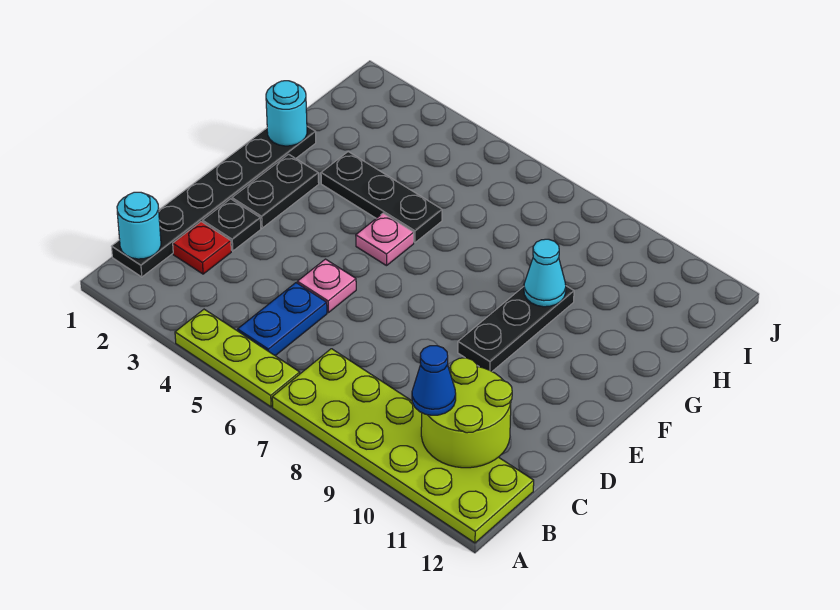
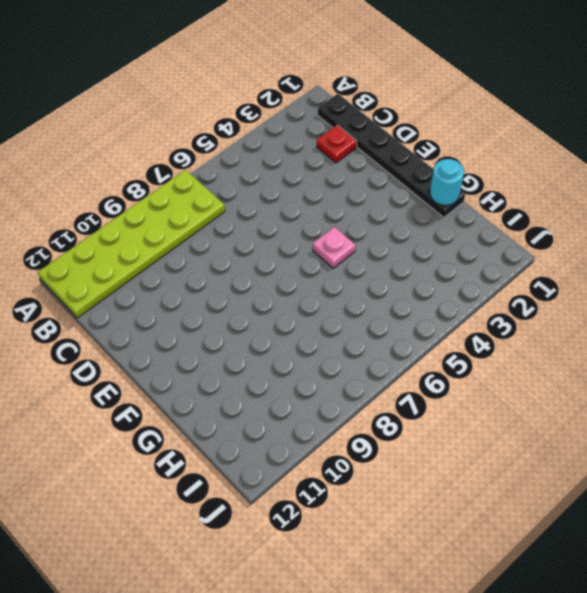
none -> lime plate A4:A6 level 1
none -> blue plate B5:C5 level 1
none -> black plate D2 level 1

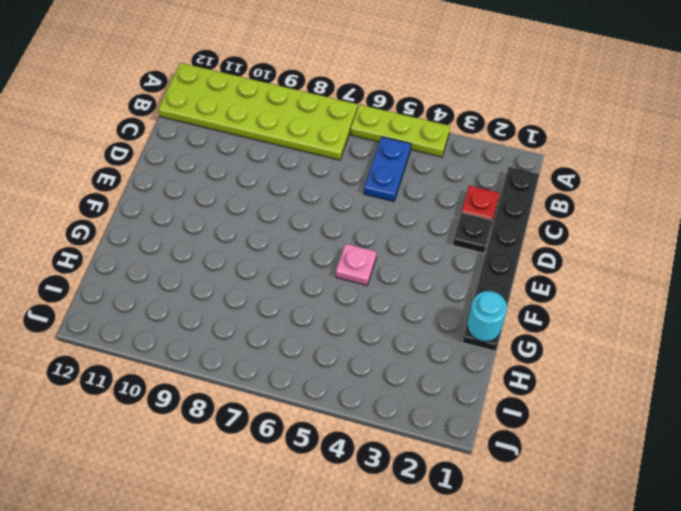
none -> pink plate D5 level 1
none -> black plate E2:F2 level 1
none -> black plate E9:G9 level 1

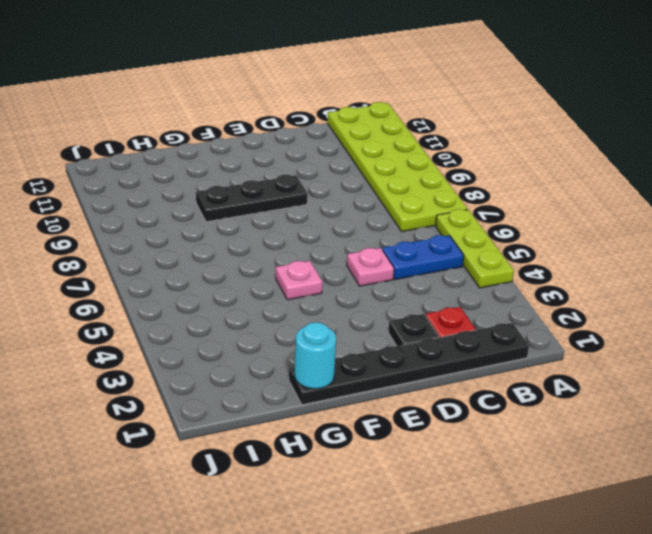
none -> black plate E2:F2 level 1
none -> black plate G3:G5 level 1
none -> cyan round brick B1 level 2

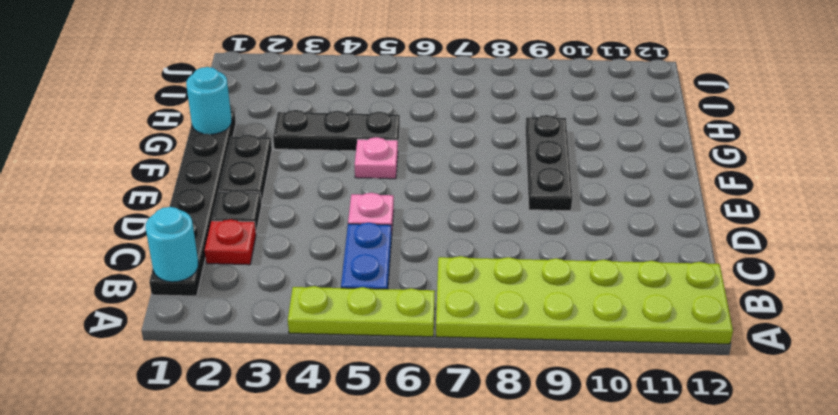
none -> lime round brick B10:C11 level 2
none -> cyan cone G9 level 2
none -> blue cone B10 level 3

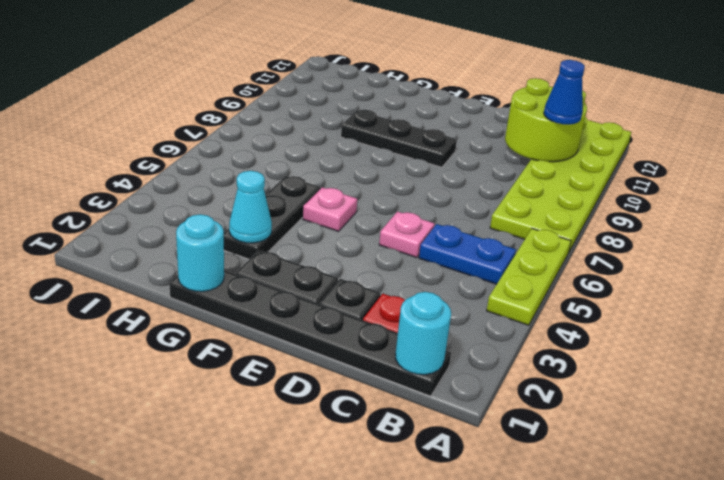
cyan cone G3 level 2 -> cyan cone G9 level 2

